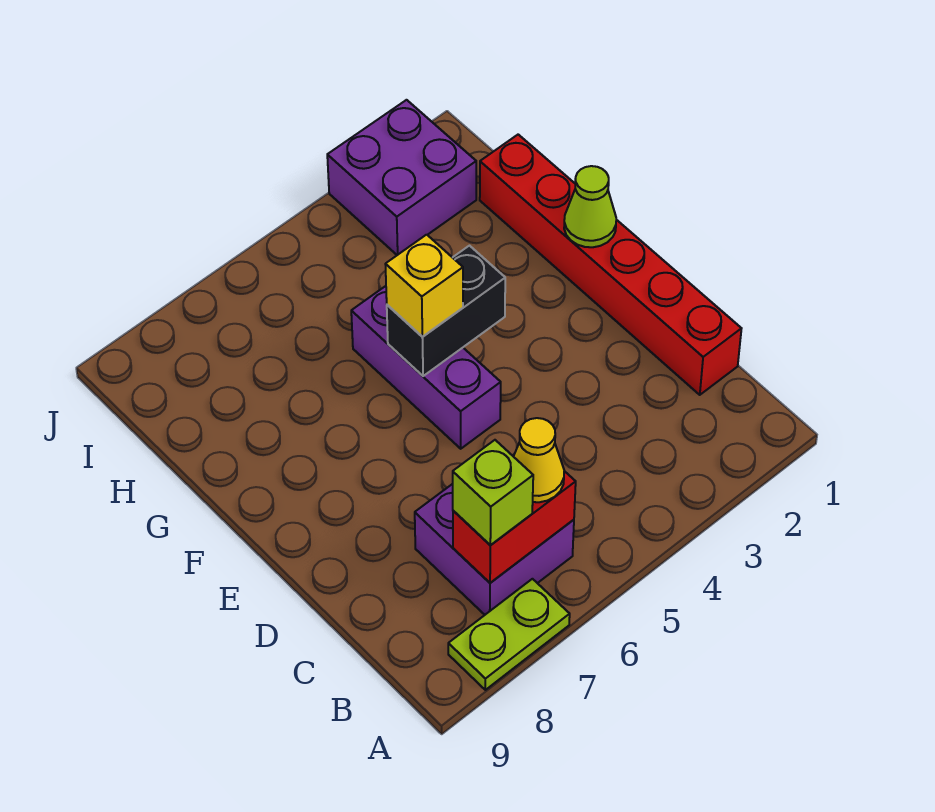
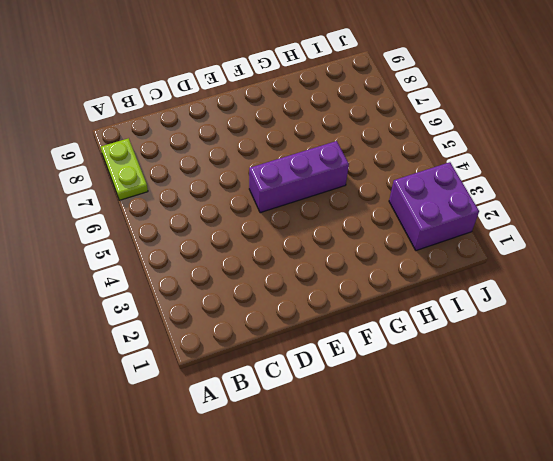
none -> purple brick B6:C7 level 1
none -> red brick C1:H1 level 1

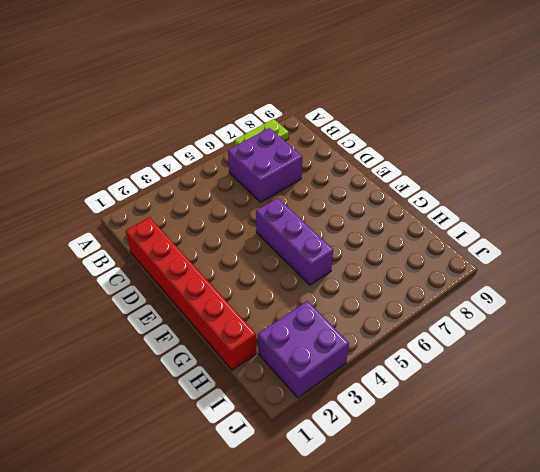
none -> red brick B6:B7 level 2
none -> lime cone F1 level 2

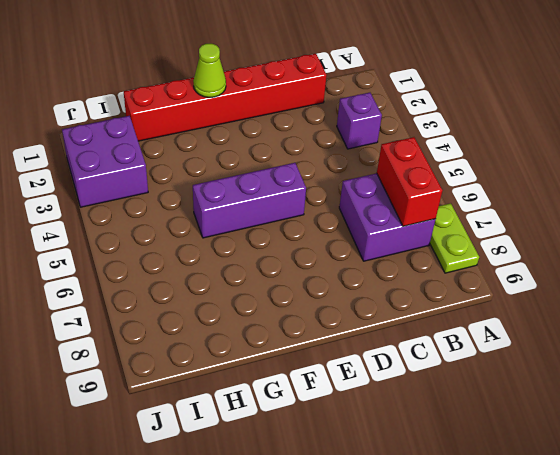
purple brick B3 level 1 -> none
none -> black brick F4:F5 level 2
none -> yellow cone B6 level 3

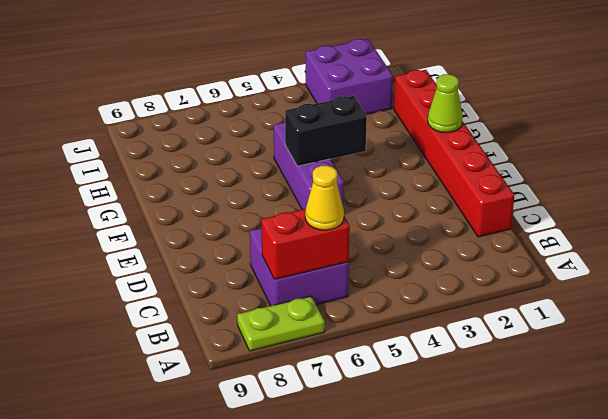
none -> lime brick B7 level 3
none -> yellow brick F5 level 3

